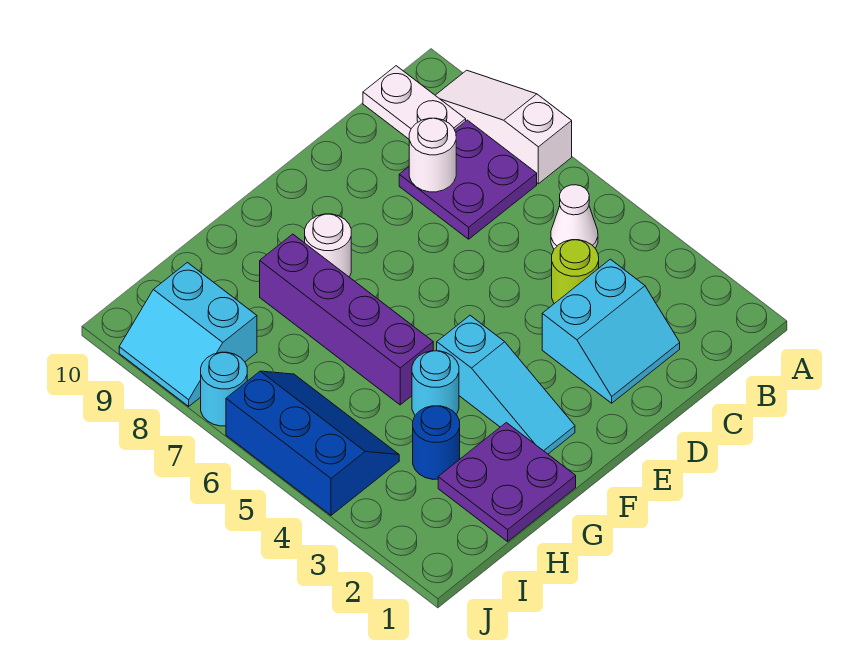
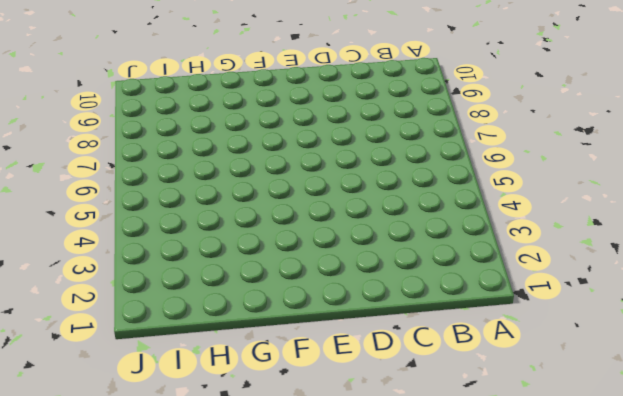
none -> white slope A7:A9 level 1 top 7
none -> white cone B5 level 1
none -> purple plate B7:C8 level 1

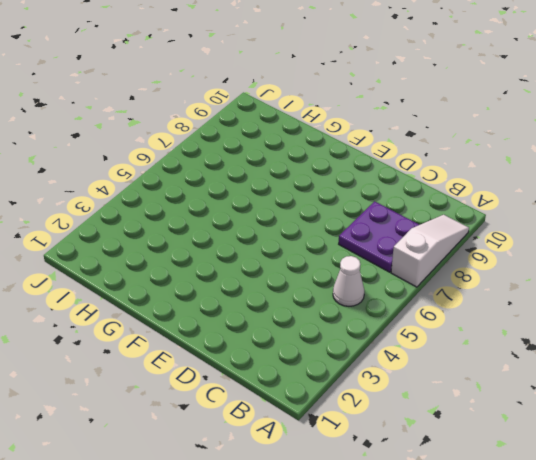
none -> white plate B9:B10 level 1
none -> cyan slope C2:D3 level 1 top 3
none -> lime round brick C4 level 1

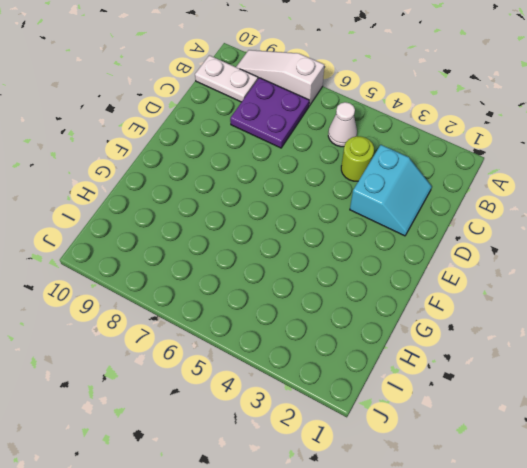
none -> cyan slope F2:F4 level 1 top 4
none -> white round brick F8 level 1
none -> purple plate G1:H2 level 1

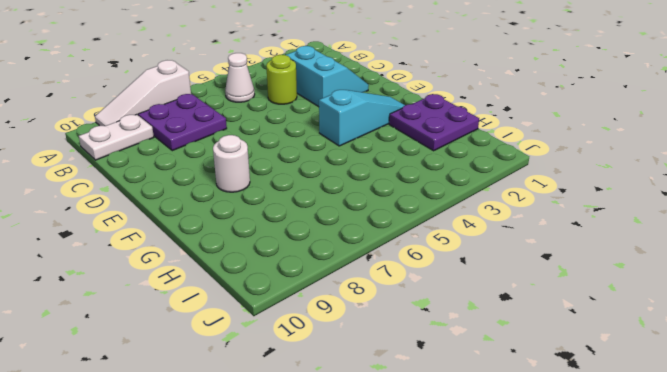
none -> cyan round brick G4 level 1
none -> purple brick G5:G8 level 1
none -> blue round brick H3 level 1

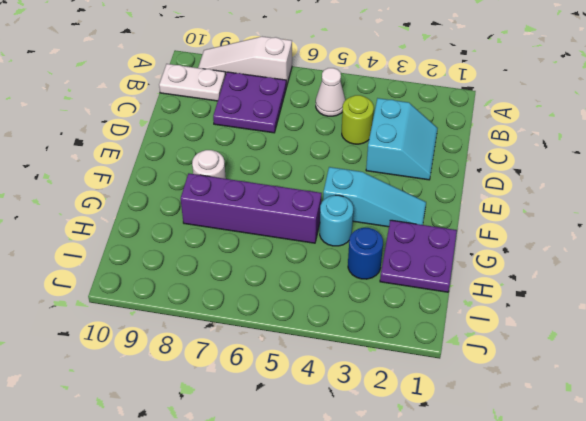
none -> blue slope I4:J6 level 1 top J
none -> cyan slope I8:J9 level 1 top I
none -> cyan round brick J7 level 1

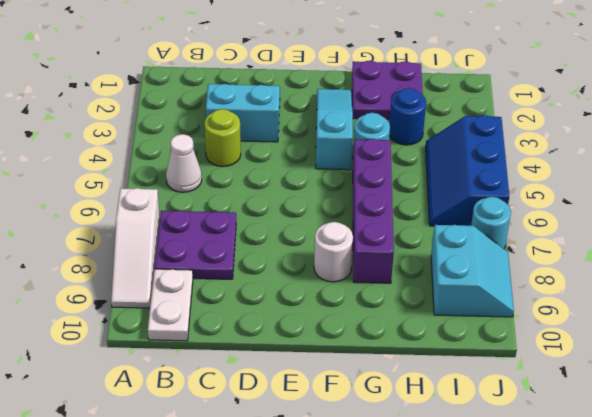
none -> white round brick C8 level 2

